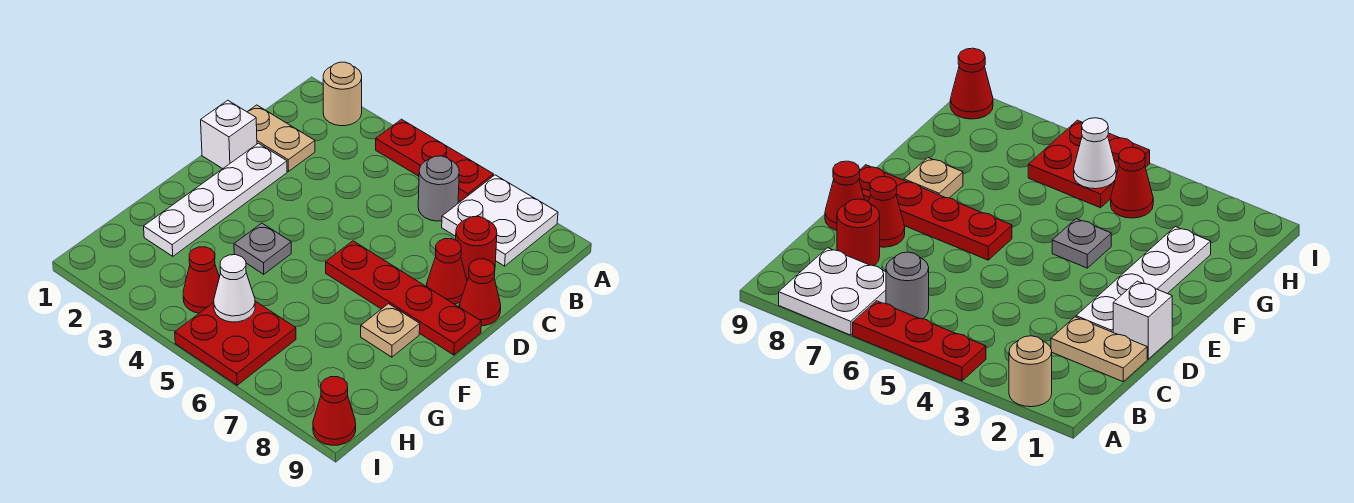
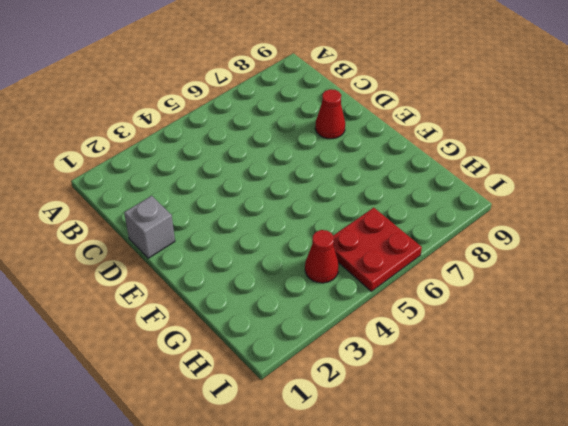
grey brick D1 level 1 -> white brick D1 level 1
none -> tan round brick A2 level 1
none -> red plate A4:A6 level 1
none -> white plate A7:B8 level 1

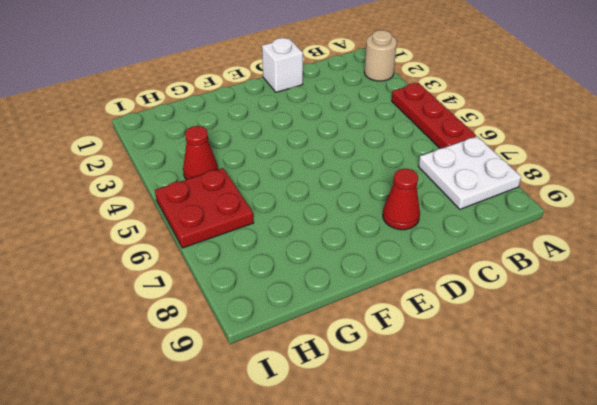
none -> grey round brick B6 level 1
none -> tan plate C1:C2 level 1
none -> red round brick C8 level 1

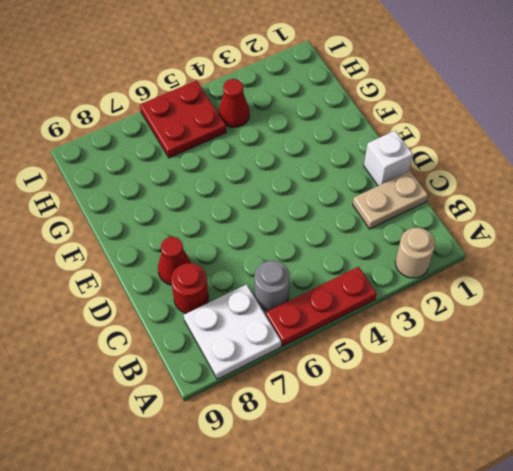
none -> white plate D2:G2 level 1
none -> red cone D9 level 1
none -> red plate E6:E9 level 1

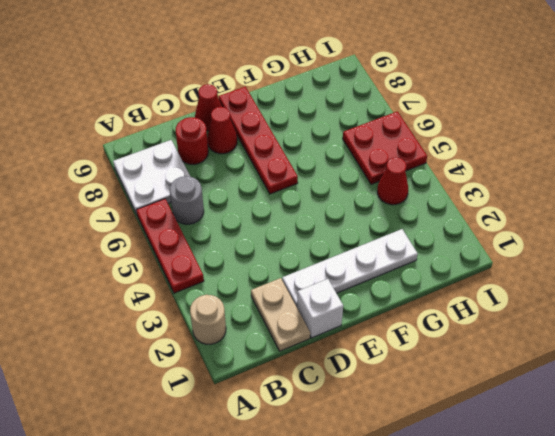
none -> grey plate F4 level 1
none -> tan plate F8 level 1
none -> red cone I9 level 1

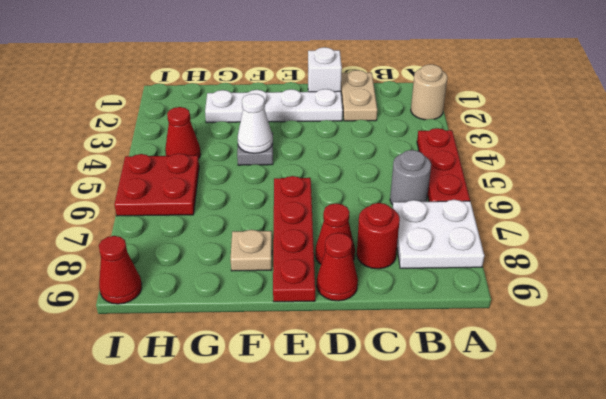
white cone F4 level 2 -> white cone H5 level 2

